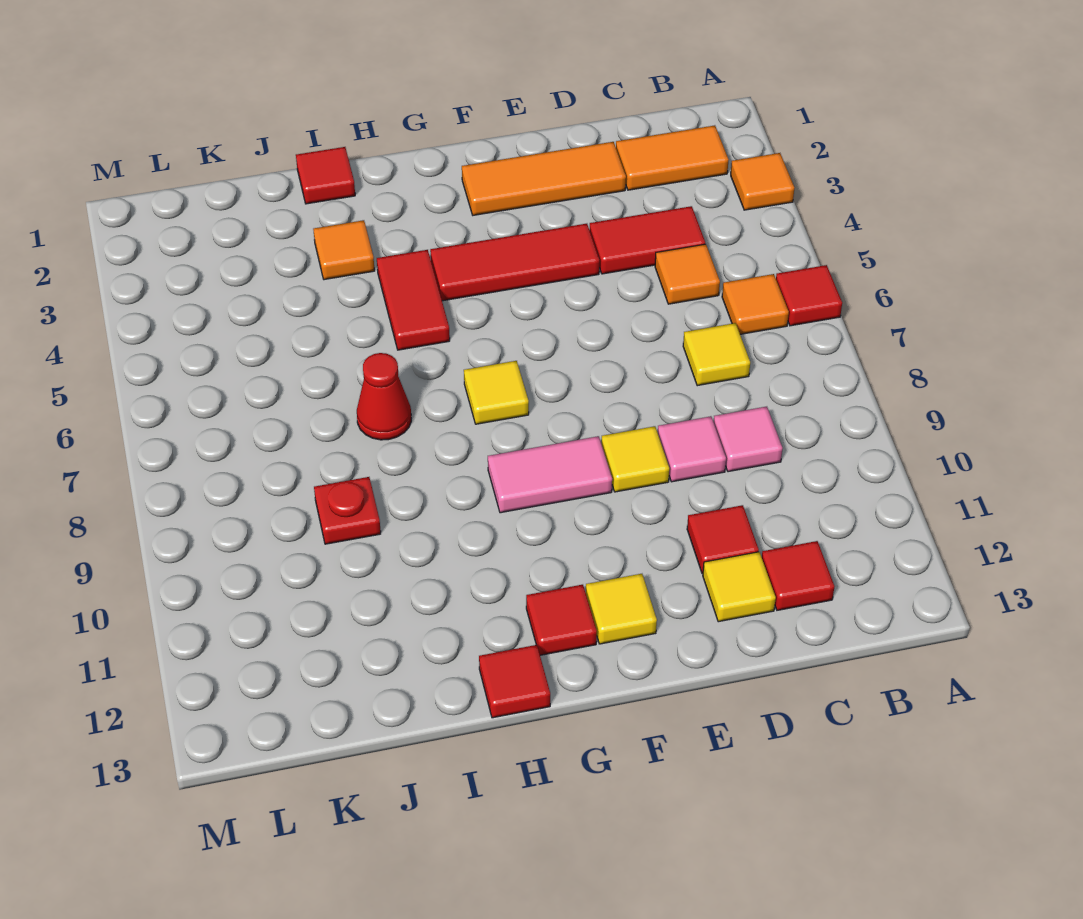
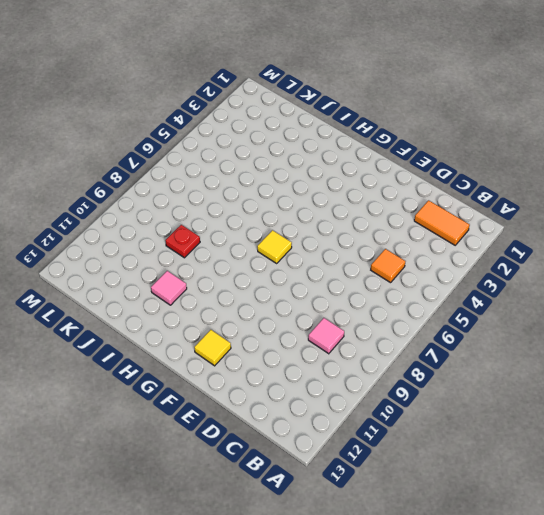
pink tile I11 level 1 -> pink tile D9 level 1
none -> orange tile A3 level 1
none -> red tile A6 level 1
none -> orange tile B6 level 1

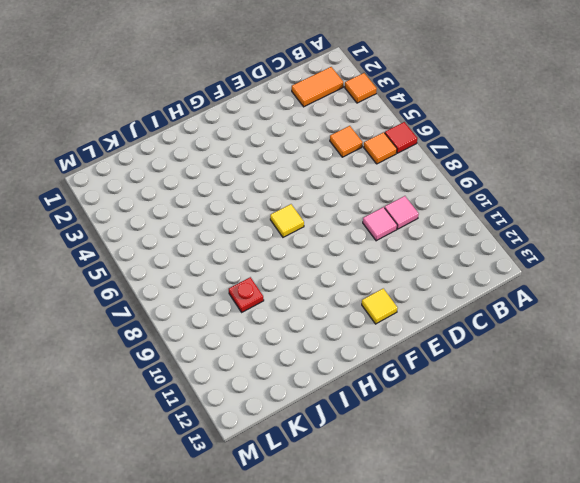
none -> red tile C4:D4 level 1
none -> yellow tile C7 level 1
none -> red tile C12 level 1

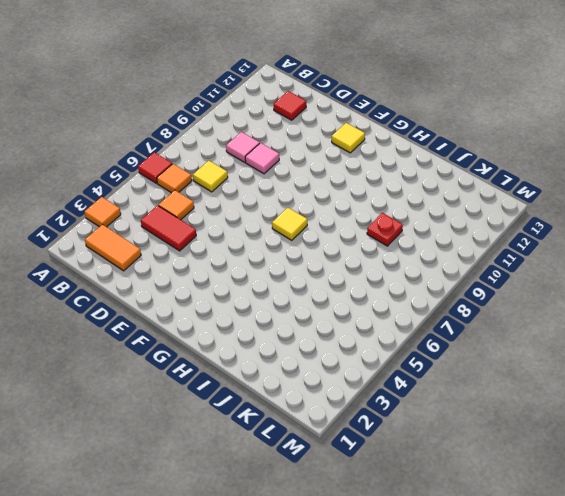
none -> orange tile D2:F2 level 1
none -> red tile D11 level 1
none -> yellow tile D12 level 1

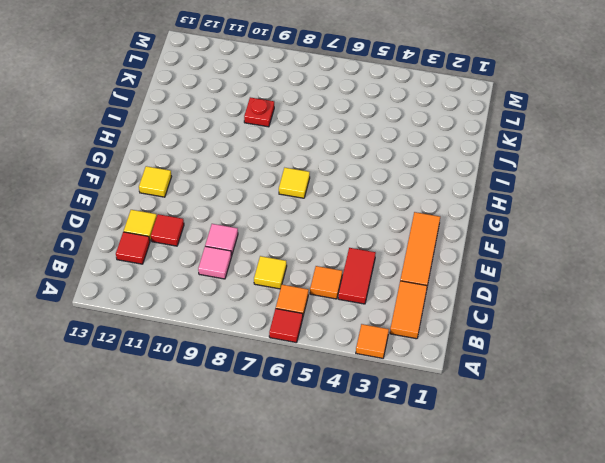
none -> red tile E4:G4 level 1
none -> yellow tile E9 level 1
none -> pink tile F9:G9 level 1

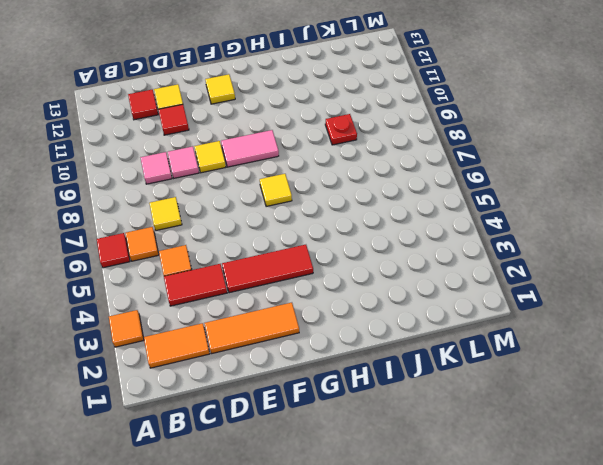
none -> red tile G12 level 1
none -> red tile H4:H5 level 1
none -> red tile H13 level 1

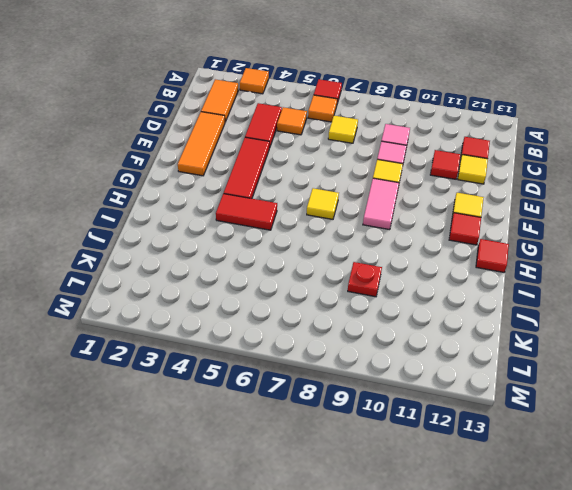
none -> red tile I1 level 1
none -> orange tile I3 level 1
none -> red cone I7 level 1

